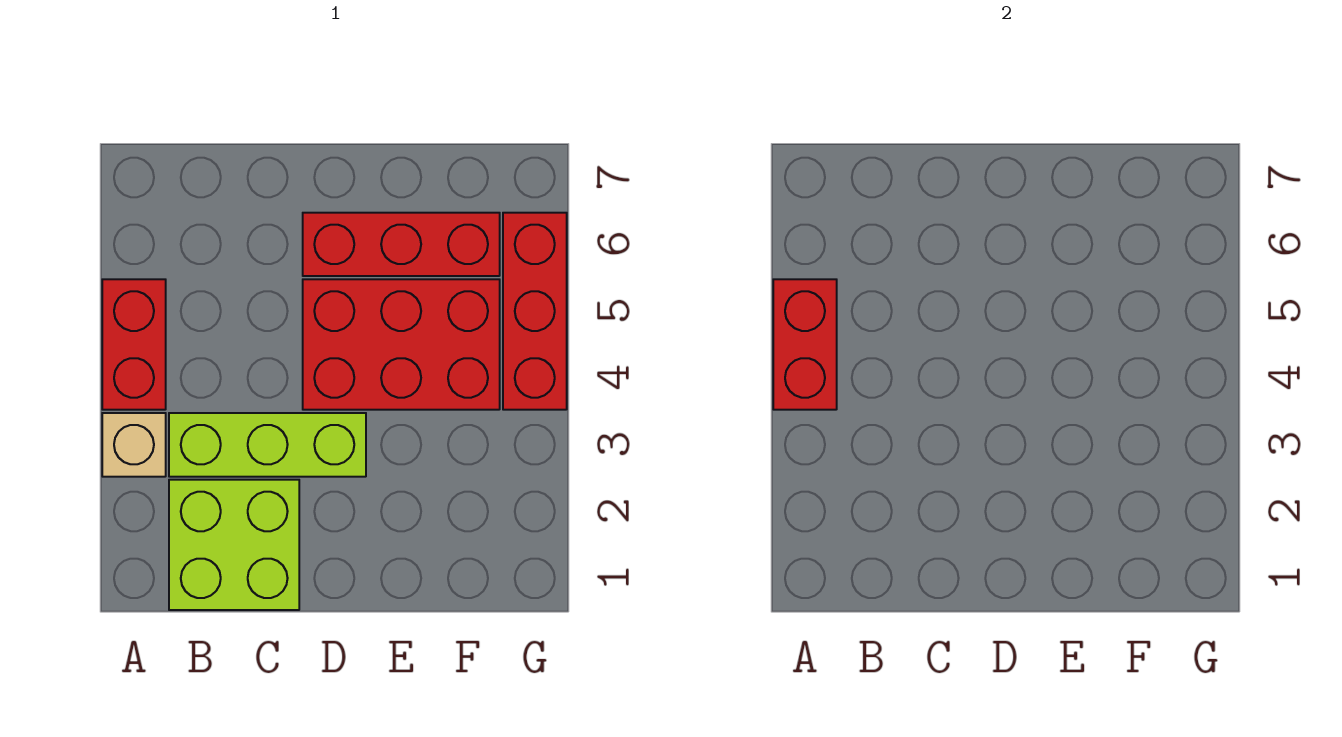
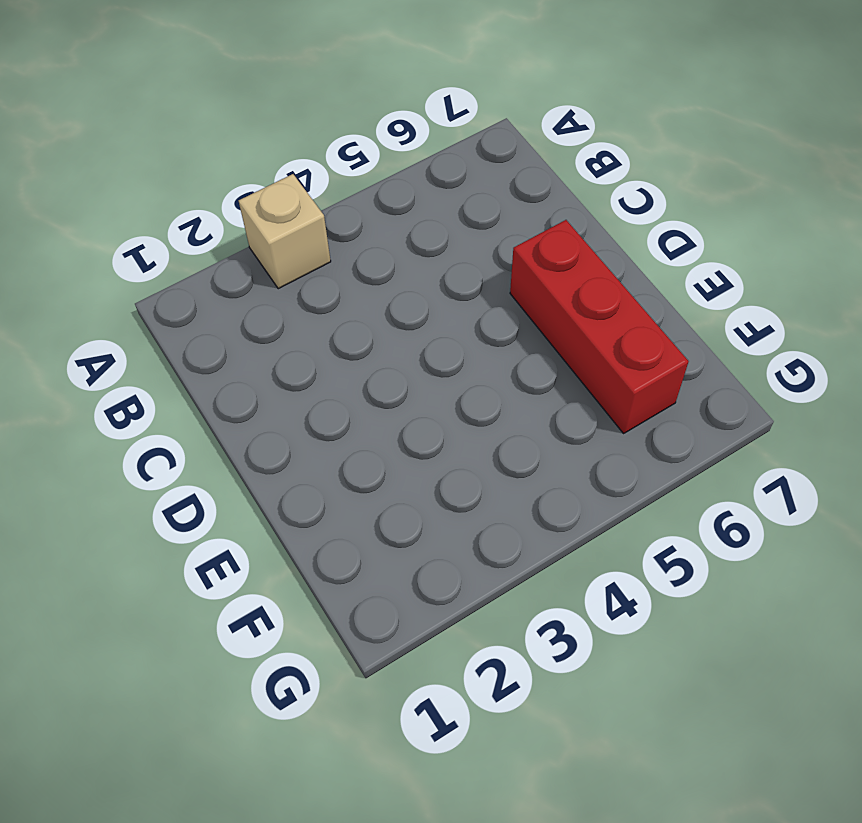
none -> red brick A4:A5 level 1
none -> lime brick B1:C2 level 1

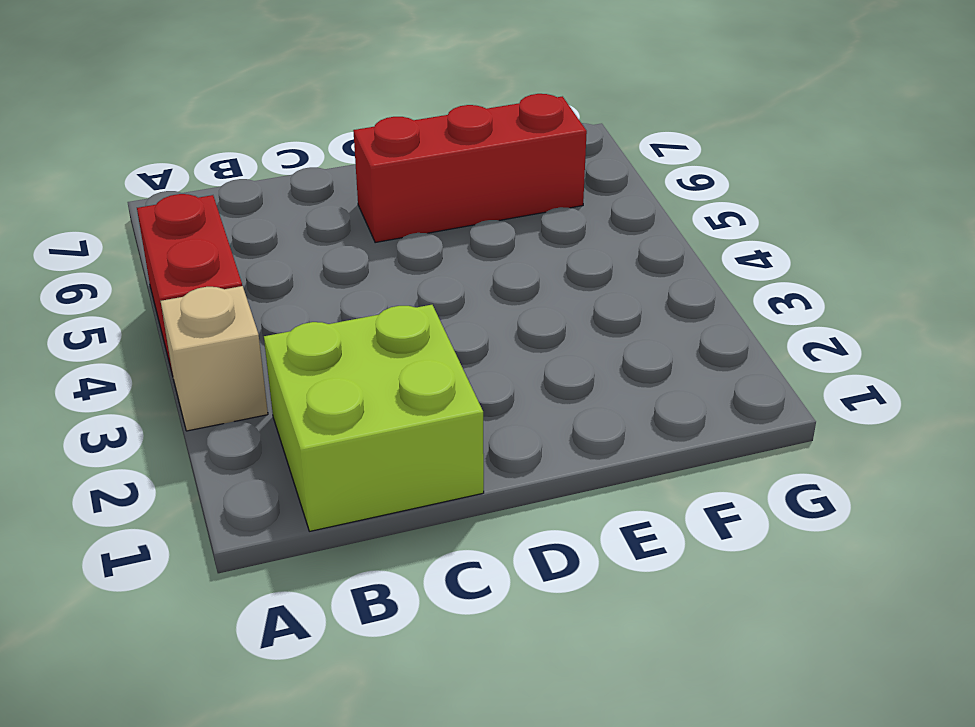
none -> lime brick B3:D3 level 1
none -> red brick D4:F5 level 1

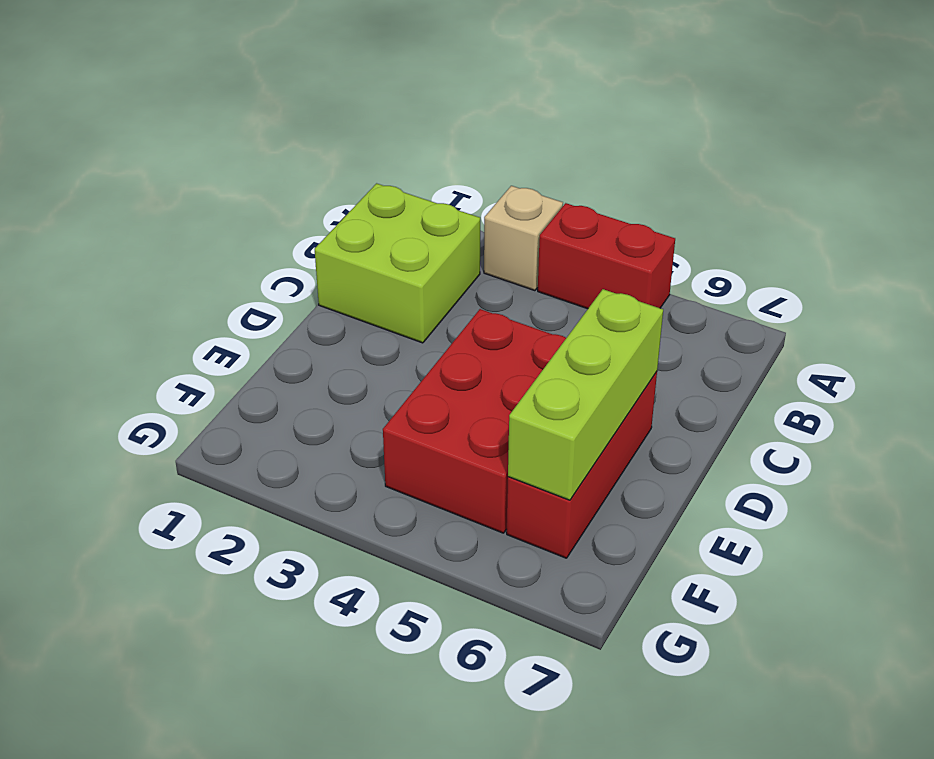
lime brick D6:F6 level 2 -> lime brick B3:D3 level 1
none -> red brick G4:G6 level 1
none -> red brick A4:A5 level 2

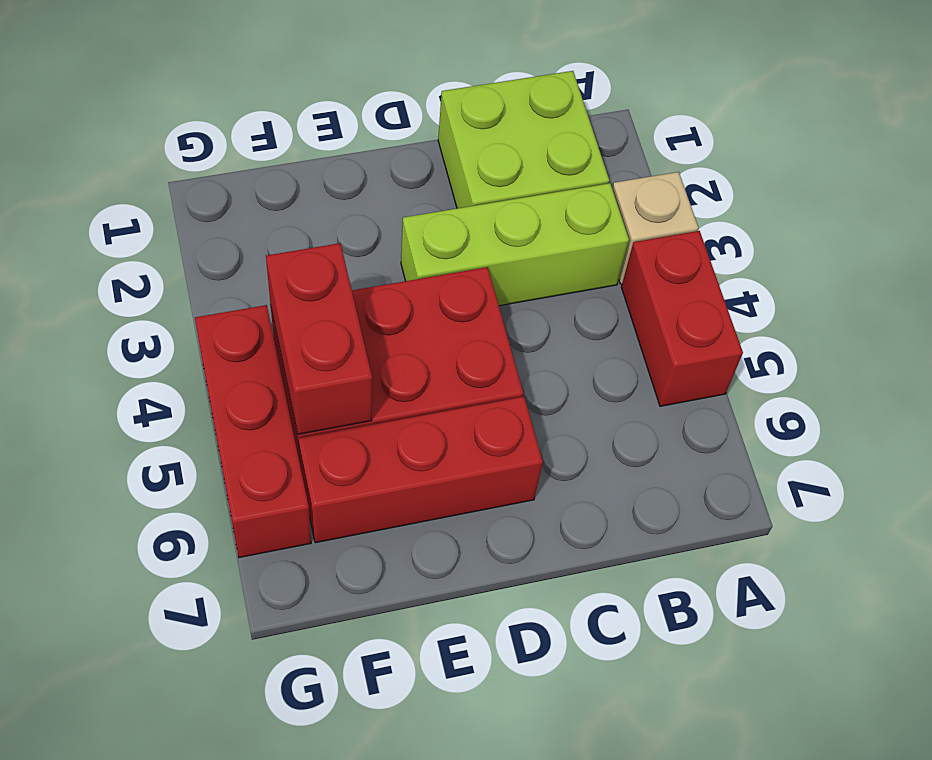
red brick F4:F5 level 2 -> red brick A4:A5 level 2

